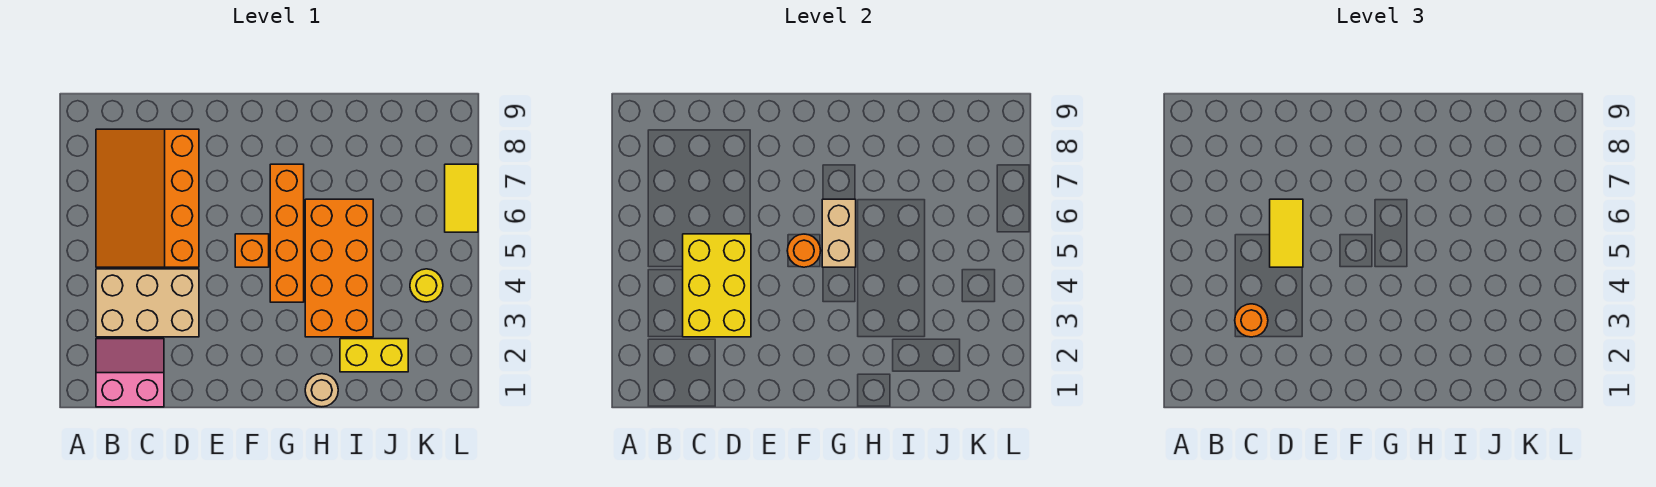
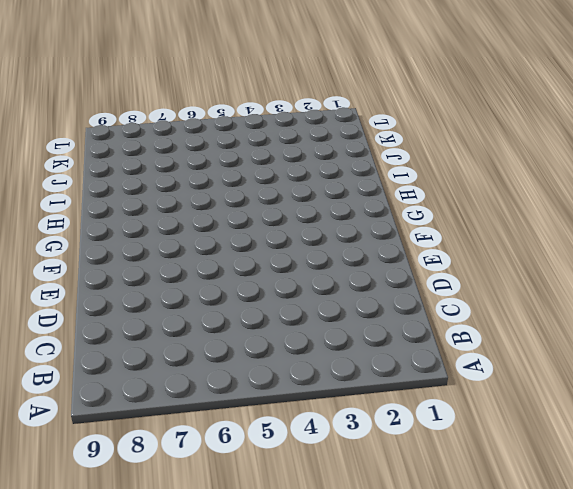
none -> pink slope B1:C2 level 1 top 1
none -> tan brick B3:D4 level 1
none -> orange slope B5:D8 level 1 top D

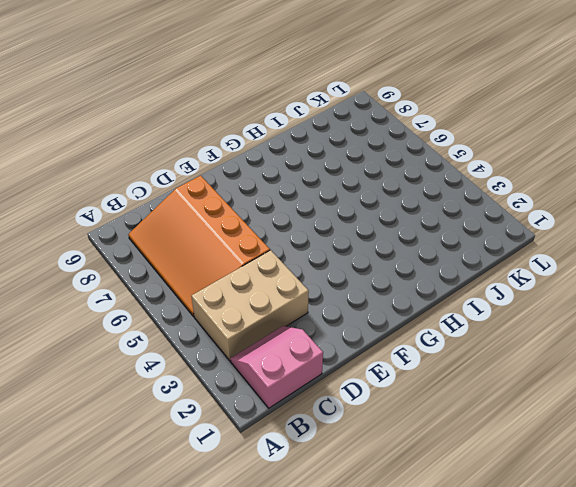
none -> orange brick F5 level 1
none -> orange brick G4:G7 level 1
none -> tan round brick H1 level 1

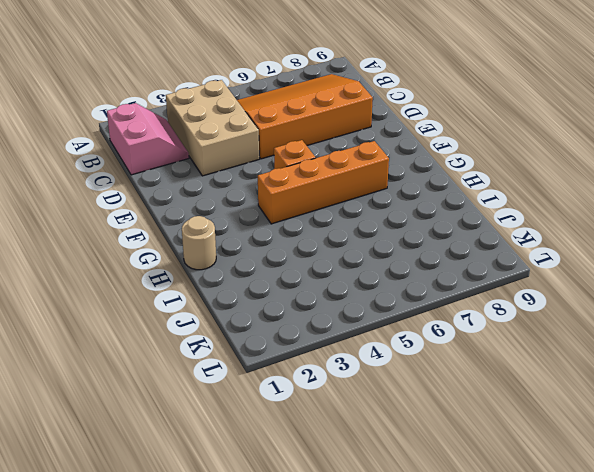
none -> orange brick H3:I6 level 1
none -> yellow brick I2:J2 level 1
none -> yellow round brick K4 level 1

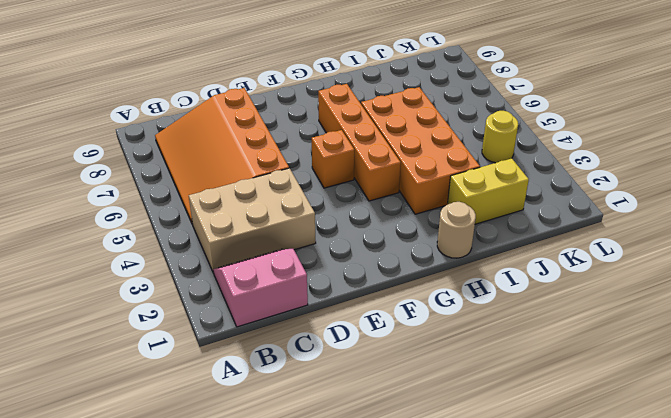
none -> yellow tile L6:L7 level 1
none -> yellow brick C3:D5 level 2
none -> orange round brick F5 level 2

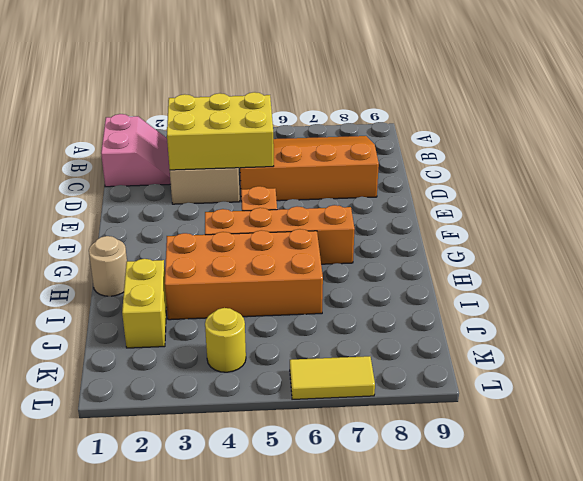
none -> orange round brick F5 level 2
none -> tan brick G5:G6 level 2
none -> orange round brick C3 level 3

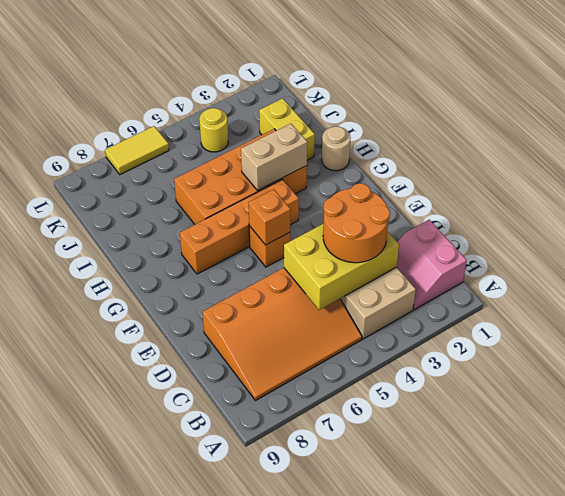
orange round brick C3:D4 level 3 -> orange round brick C3 level 3
orange brick F5 level 2 -> orange round brick F5 level 2
tan brick H3:H4 level 2 -> tan brick G5:G6 level 2
none -> yellow tile D5:D6 level 3

